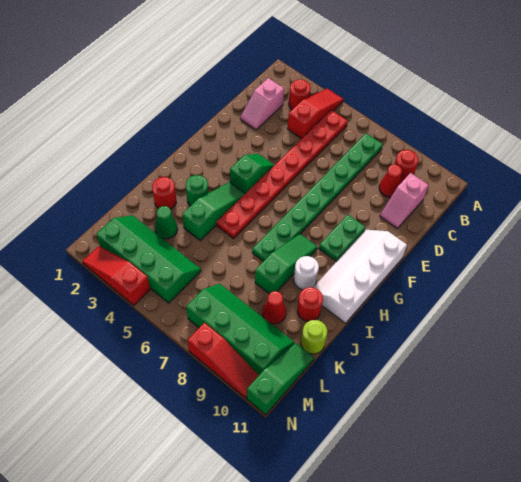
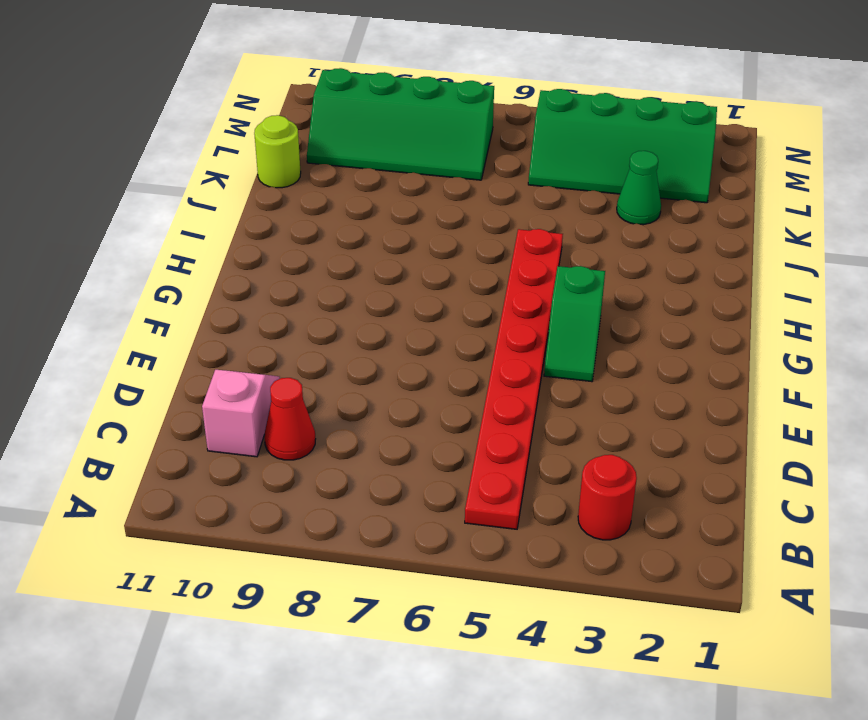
none -> red slope A4:C4 level 1 top C
none -> green plate B7:I7 level 1
none -> red round brick B9 level 1

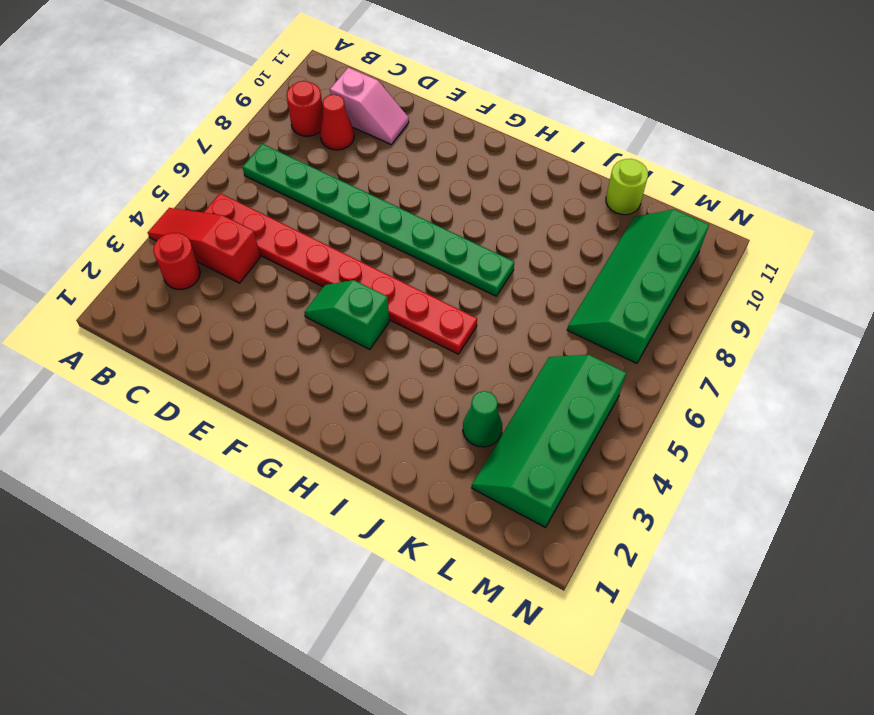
none -> pink slope C2:D2 level 1 top C
none -> green plate F9:G9 level 1
none -> white slope F10:I11 level 1 top 11

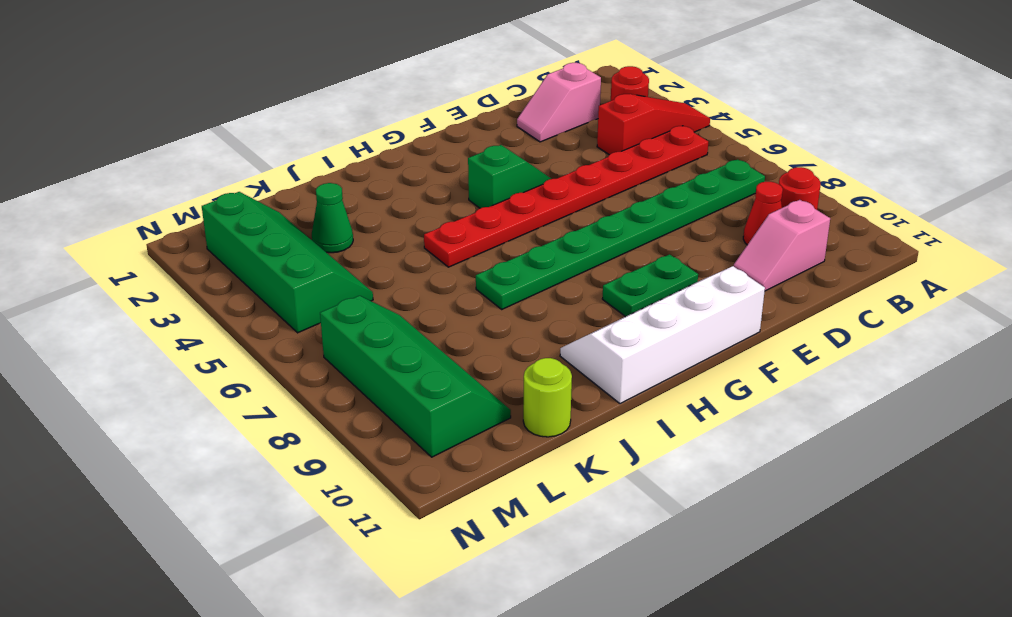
none -> green slope H4:J4 level 1 top J
none -> green slope H8:J8 level 1 top J
none -> green round brick I3 level 1

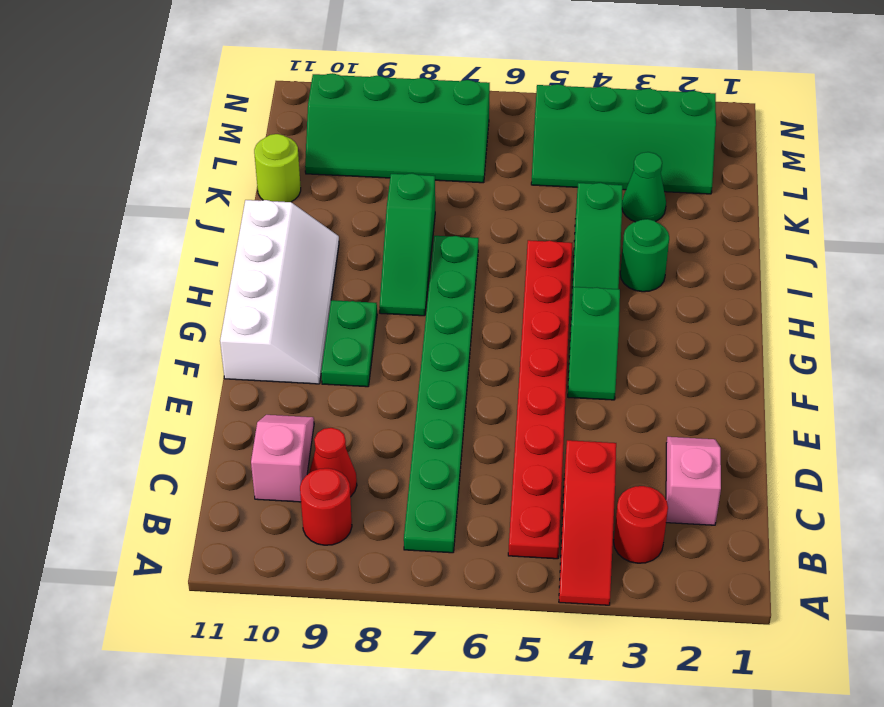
none -> white round brick I9 level 1
none -> red round brick J2 level 1
none -> red round brick J10 level 1

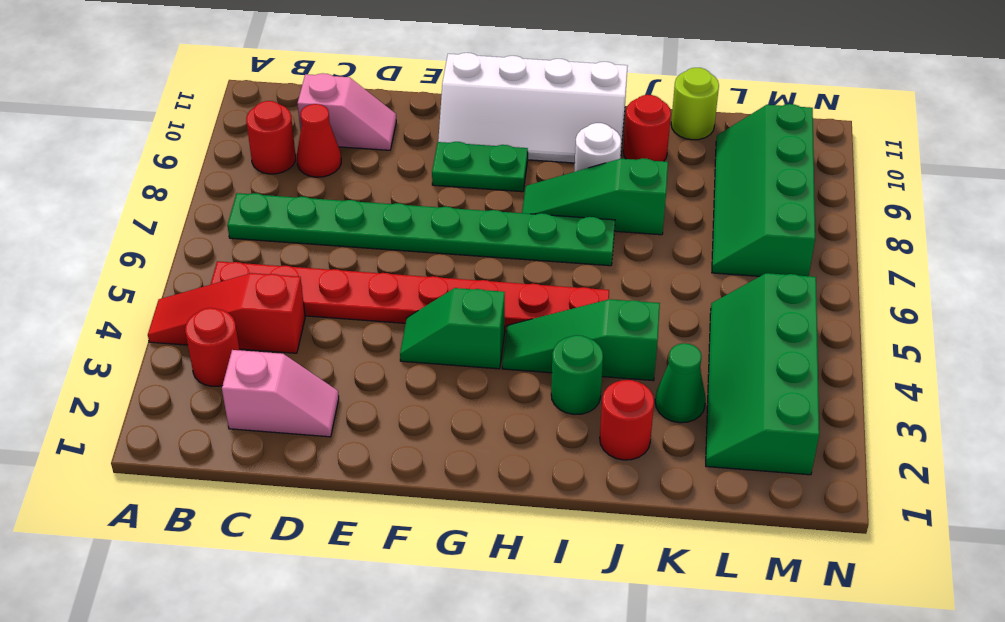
none -> red cone K9 level 1
none -> green slope L11:N11 level 1 top N
none -> red slope N2:N4 level 1 top 4

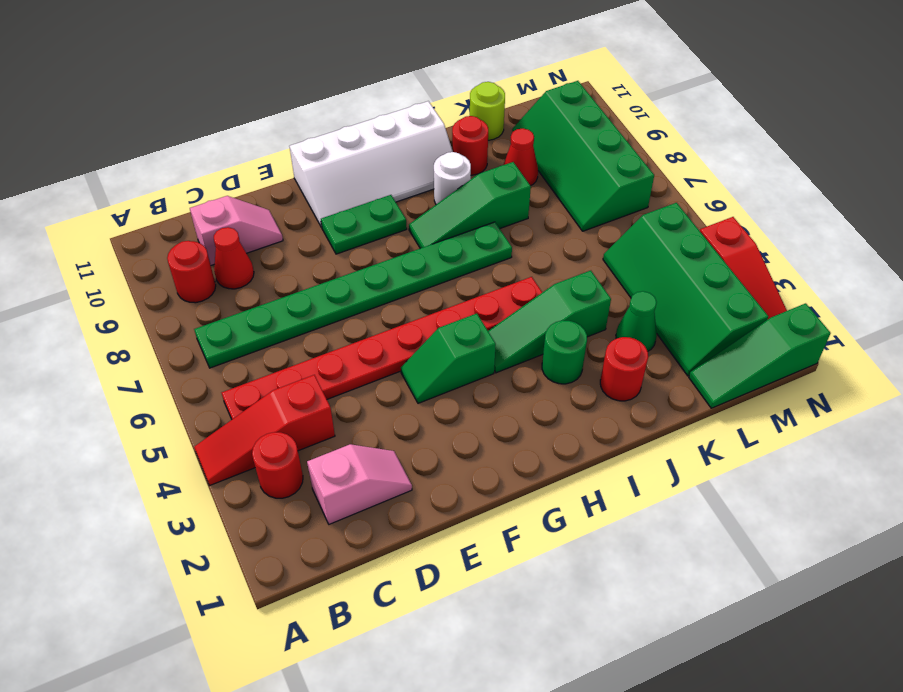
green slope L1:N1 level 1 top N -> green slope L11:N11 level 1 top N
none -> red slope N8:N10 level 1 top 8

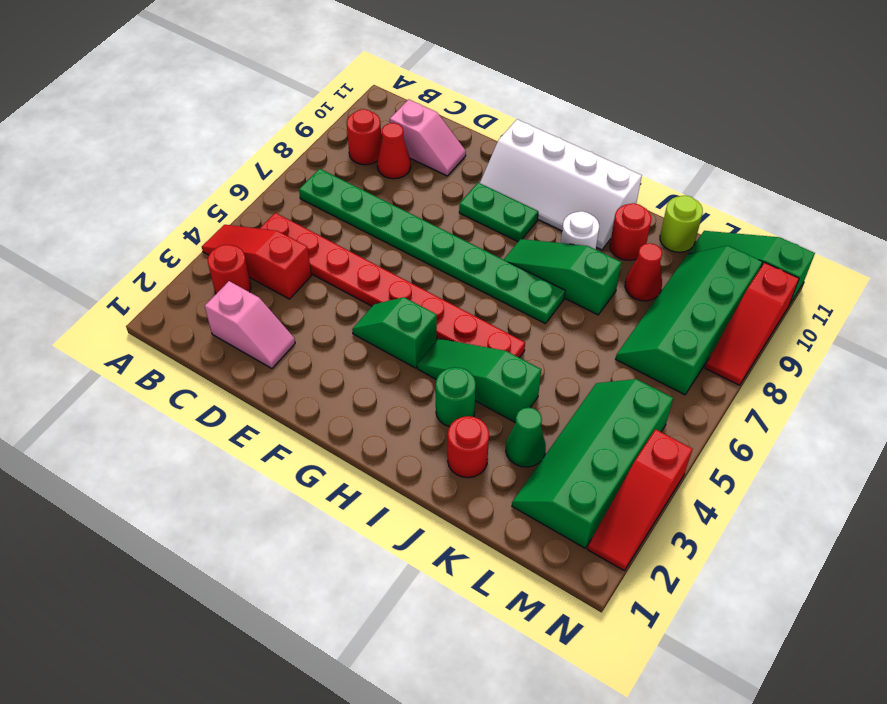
red slope N8:N10 level 1 top 10 -> red slope N8:N10 level 1 top 8

